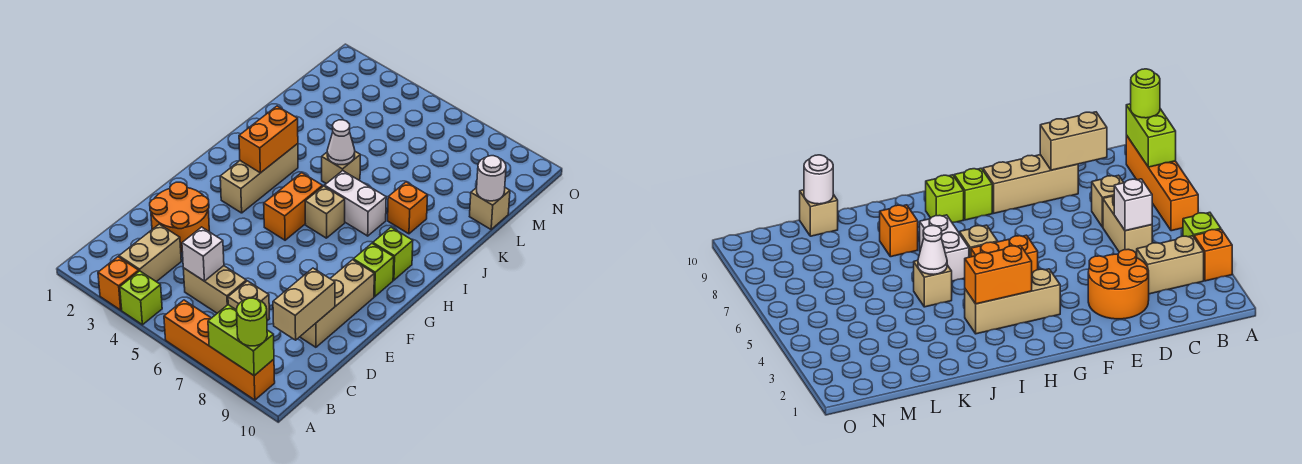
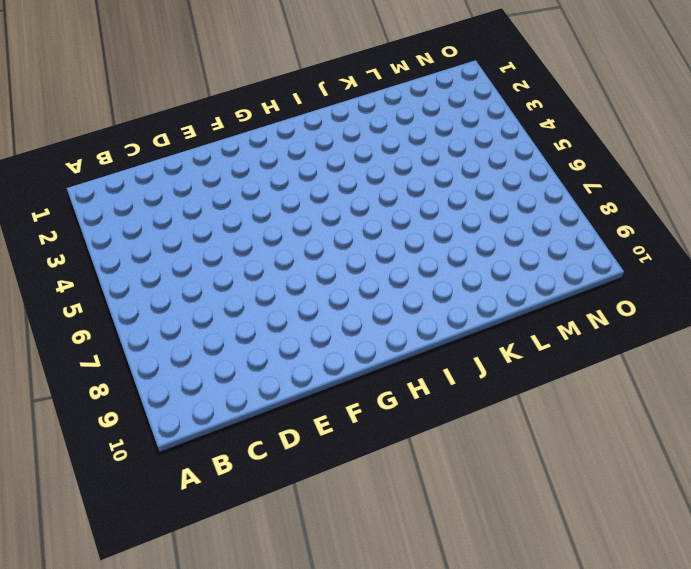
none -> orange brick A3 level 1
none -> lime brick A4 level 1
none -> orange brick A6:A9 level 1

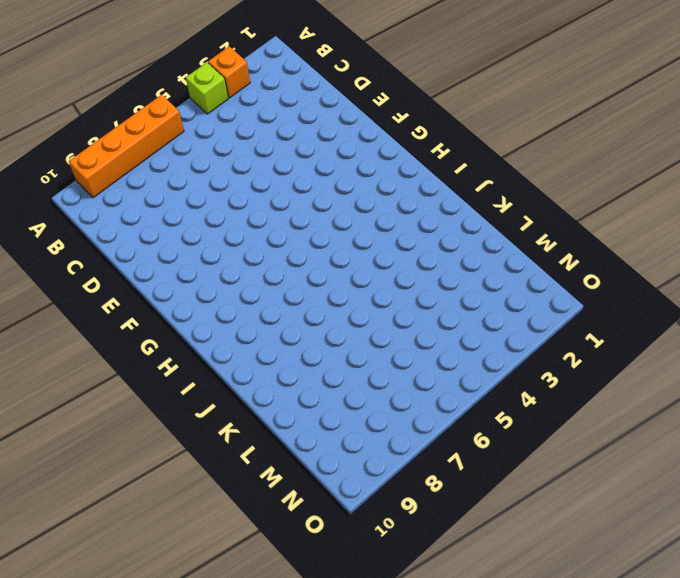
none -> tan brick B3:C3 level 1
none -> tan brick C5:C6 level 1
none -> tan brick C7 level 1

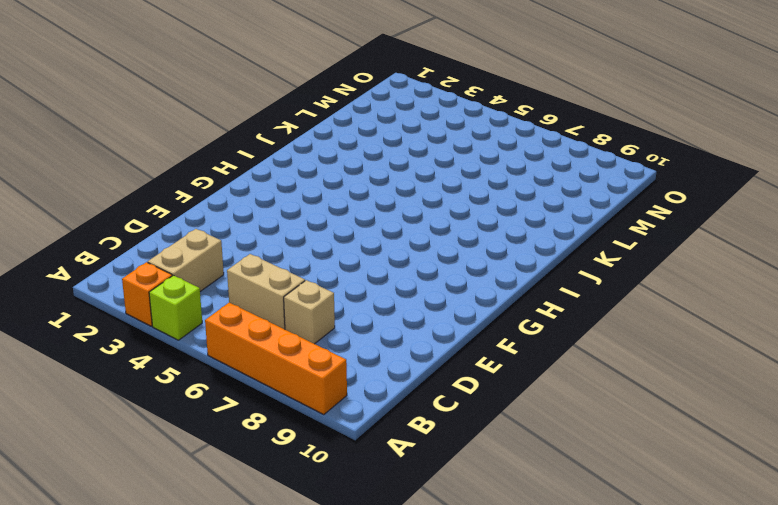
none -> orange round brick D2:E3 level 1
none -> tan brick D9:F9 level 1
none -> tan brick G3:I3 level 1

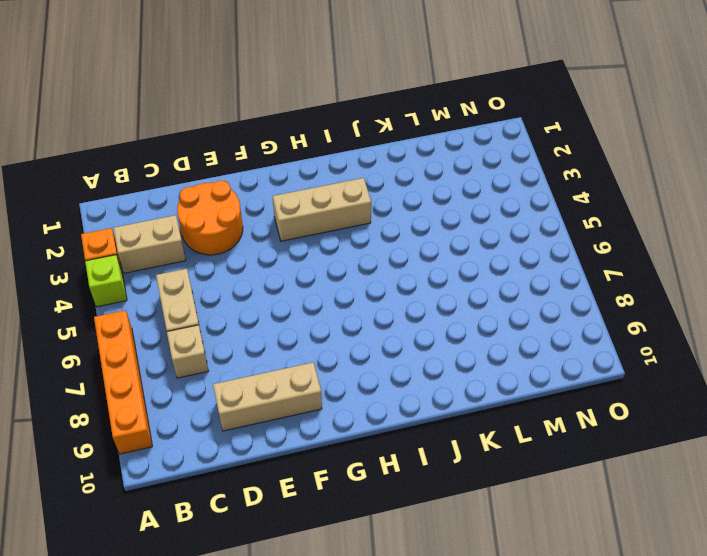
none -> orange brick G5:H5 level 1
none -> lime brick G9 level 1
none -> tan brick H6 level 1

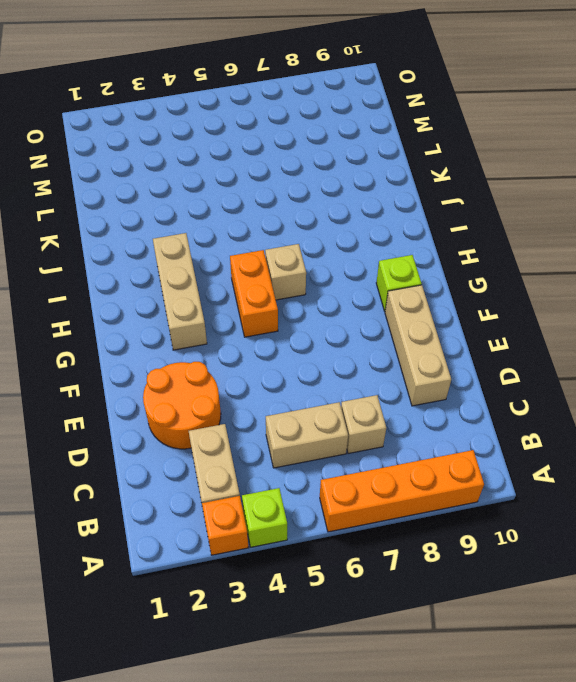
none -> lime brick H9 level 1
none -> white brick I6:I7 level 1
none -> tan brick J5 level 1

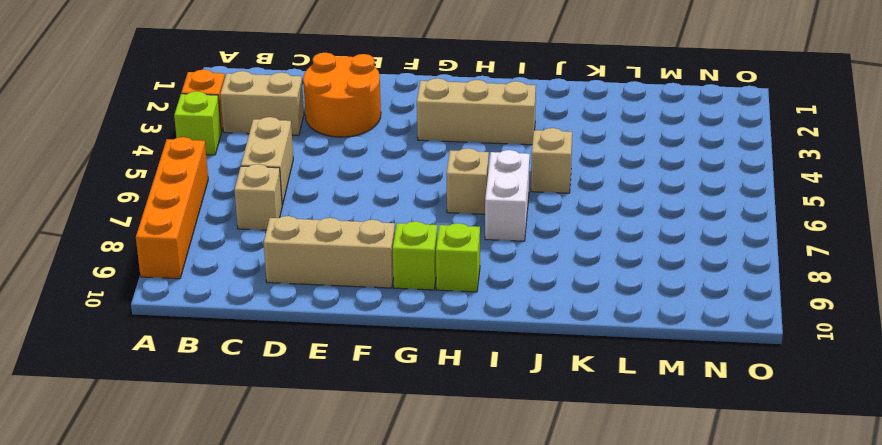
none -> orange brick G5:H5 level 1
none -> orange brick J8 level 1
none -> tan brick L10 level 1

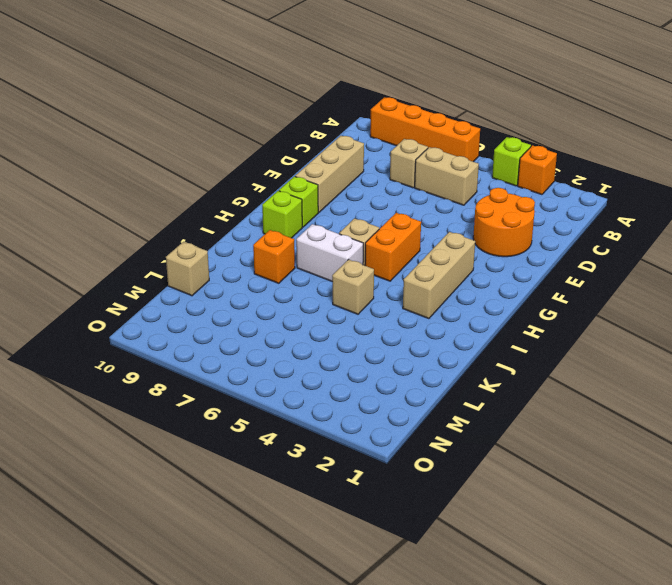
none -> tan brick B3:C3 level 1
none -> lime brick A8:A9 level 2
none -> white brick C5 level 2

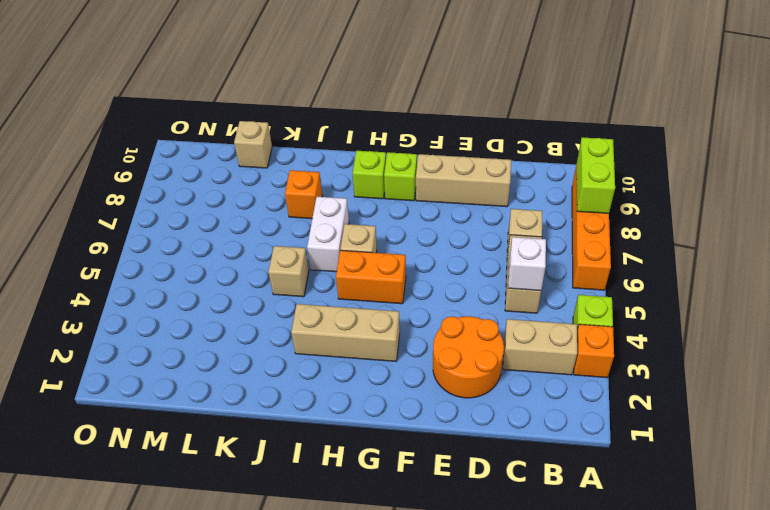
none -> tan brick C9:D9 level 2
none -> orange brick H3:I3 level 2
none -> white cone J5 level 2

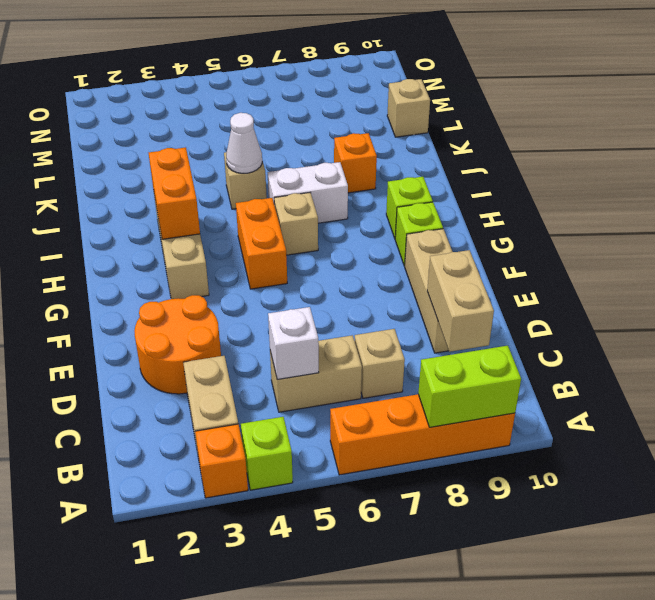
none -> white round brick L10 level 2
none -> lime round brick A9 level 3

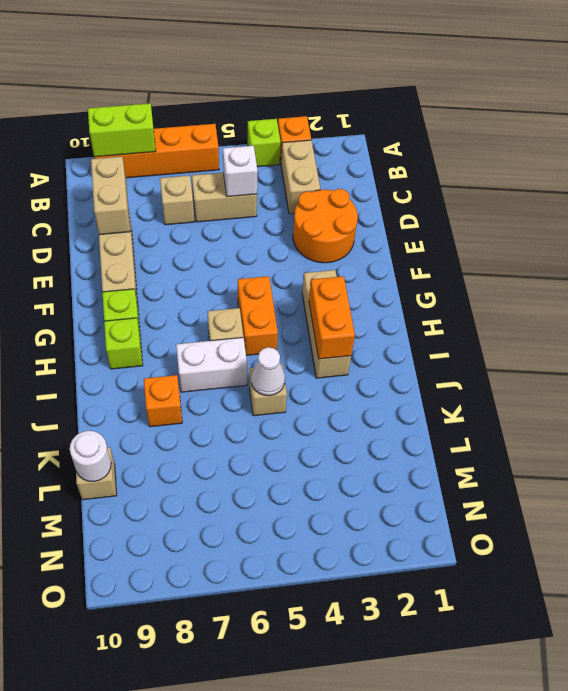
none -> lime round brick A9 level 3

